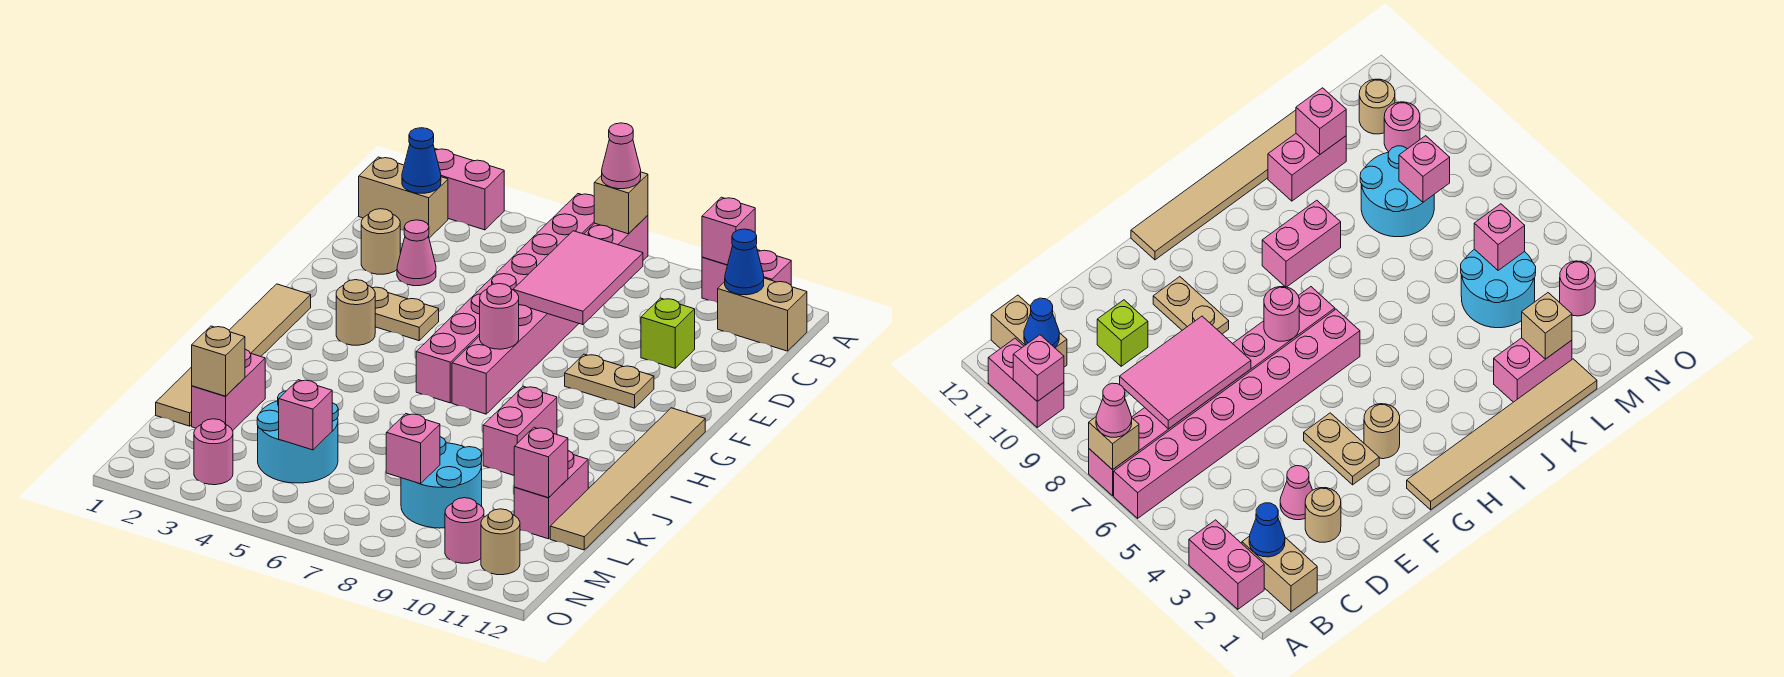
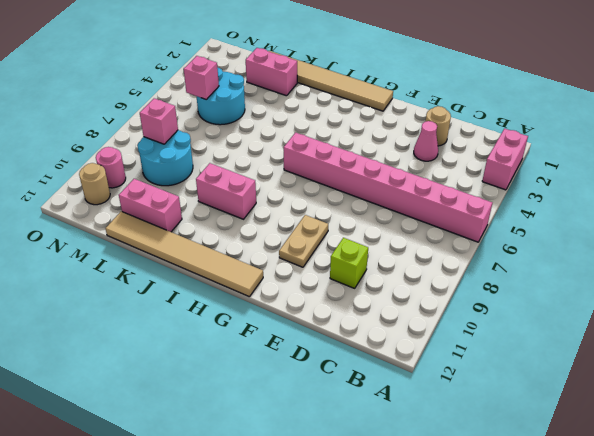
none -> pink brick A7:H7 level 1
none -> pink brick A10:A11 level 1
none -> tan brick B1:B2 level 1
none -> tan brick B11:B12 level 1

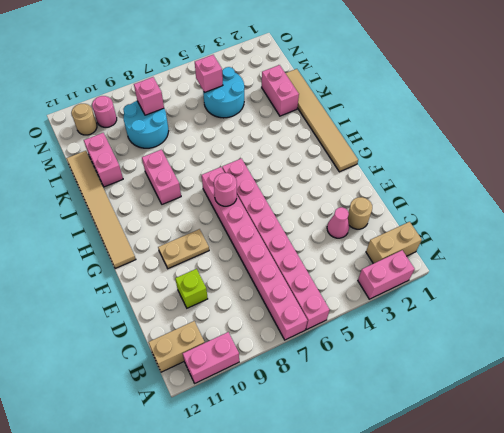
none -> tan plate F3:F4 level 1
none -> tan round brick G3 level 1
none -> pink round brick N3 level 1
none -> tan brick A7 level 2

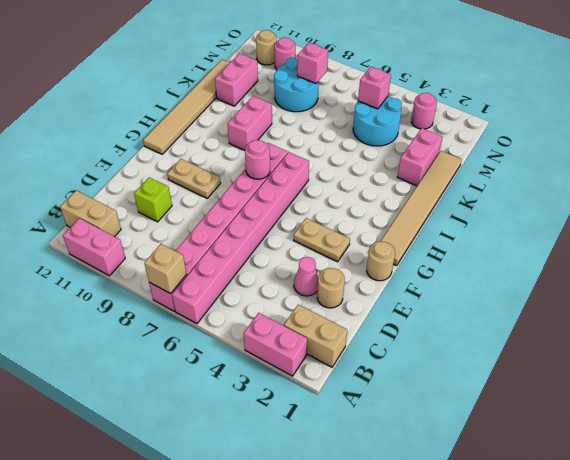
tan round brick F1 level 1 -> tan round brick G3 level 1
none -> pink brick A10 level 2
none -> blue cone B2 level 2
none -> blue cone B11 level 2
none -> pink tile C7:E8 level 2

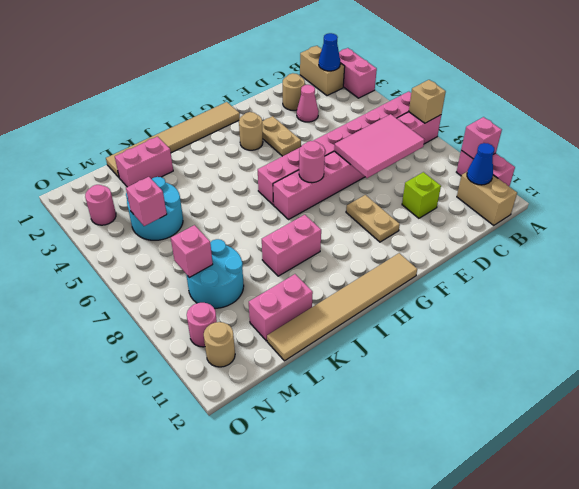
none -> tan brick L2 level 2
none -> pink brick L11 level 2
none -> pink cone A7 level 3

